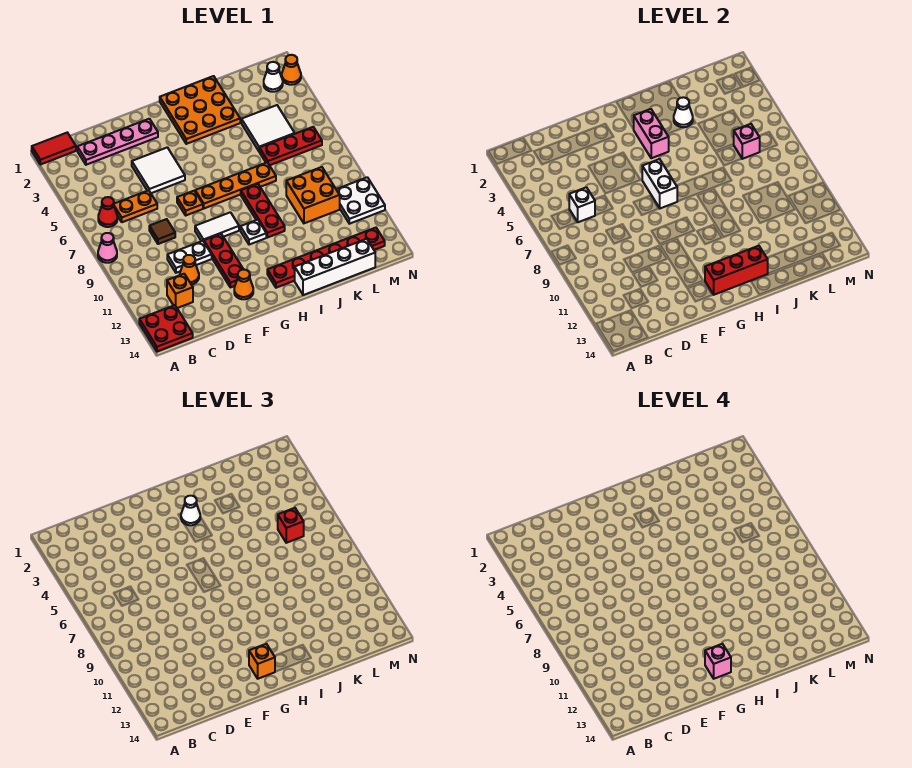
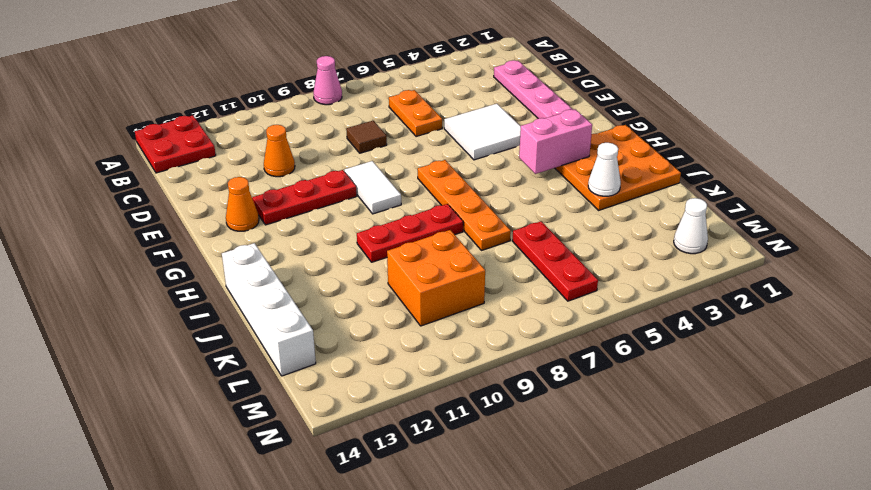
none -> red tile A1:B1 level 1
none -> red cone B6 level 1
none -> orange brick C12 level 1
none -> white plate D10:E10 level 1

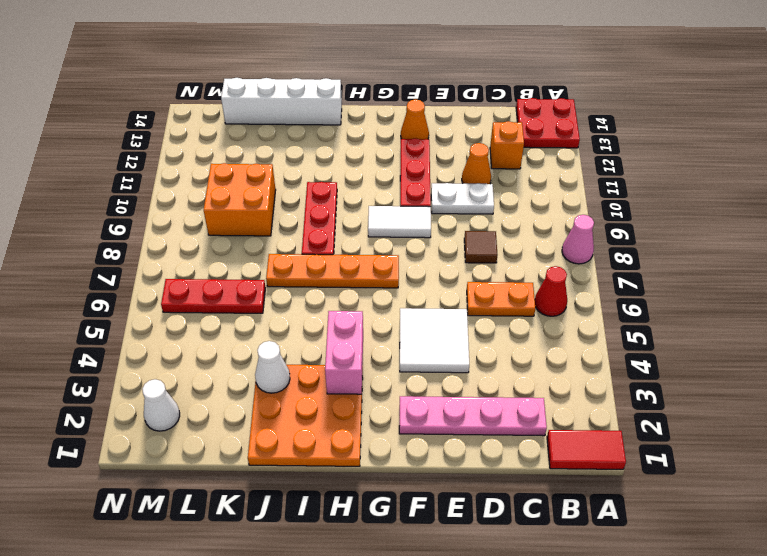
none -> orange plate F7 level 1
none -> white plate H10 level 1
none -> red plate H13:M13 level 1
none -> white tile K4:L5 level 1

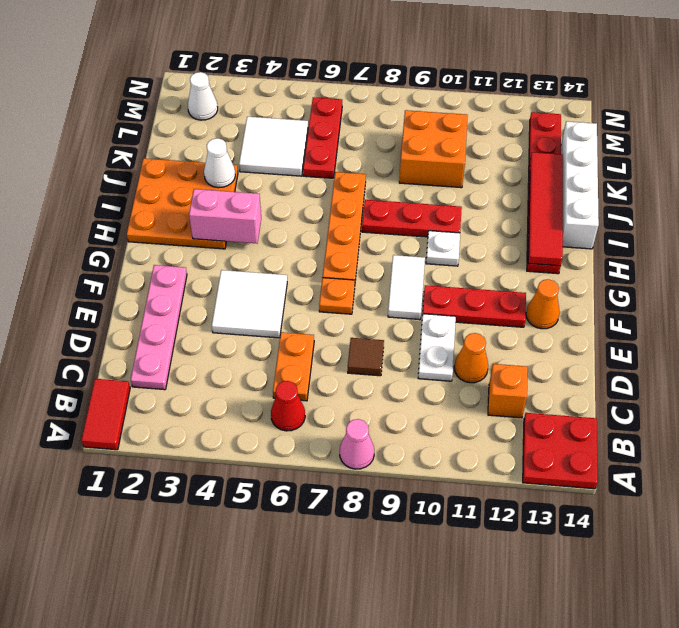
red tile H13:K13 level 2 -> red brick G13:I13 level 2
none -> white plate M10:N11 level 1
none -> orange cone N2 level 1
none -> white brick C6 level 2
none -> white brick G6:G7 level 2

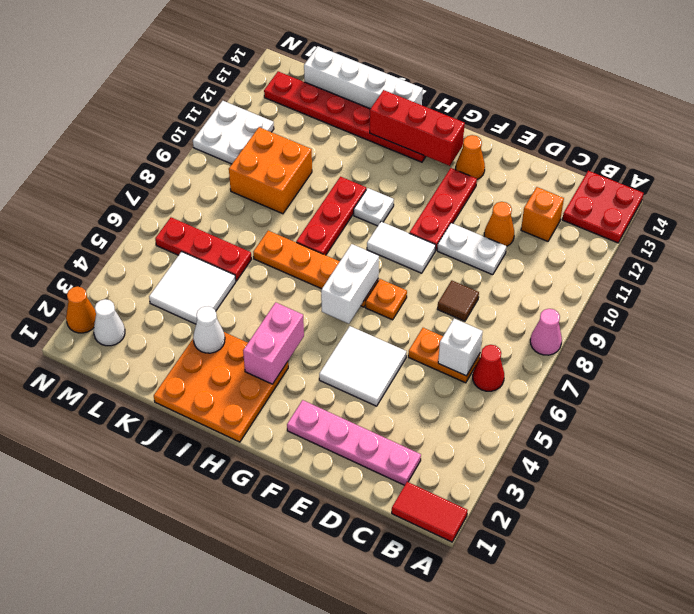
none -> pink brick L6 level 2
none -> orange brick G13 level 3
none -> white cone H3 level 3
none -> red brick L6 level 3

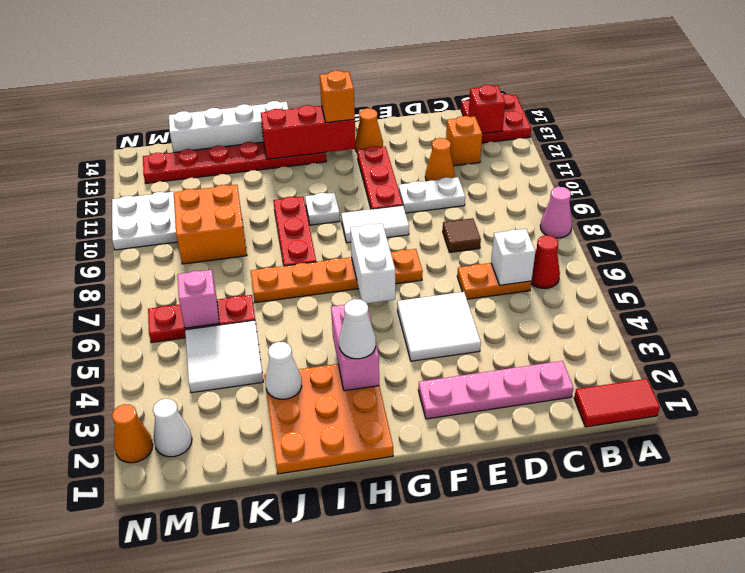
red brick B13 level 2 -> red brick L6 level 3
none -> pink brick G13 level 4

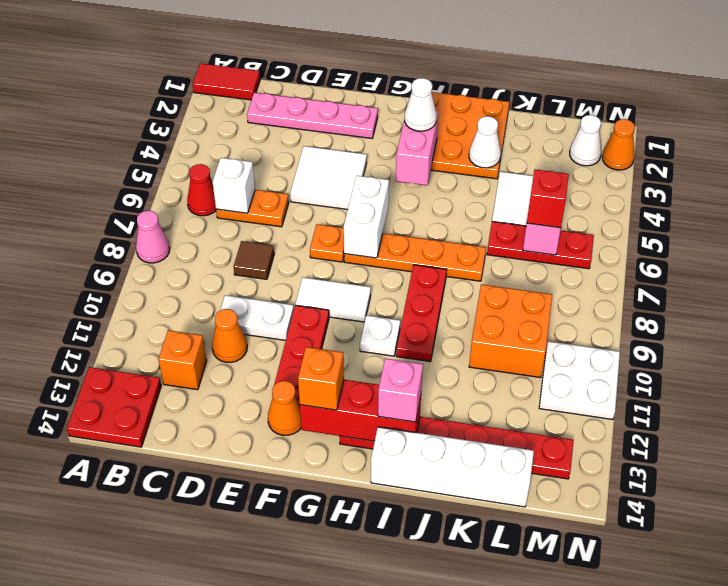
pink brick I13 level 3 -> pink brick G13 level 4

